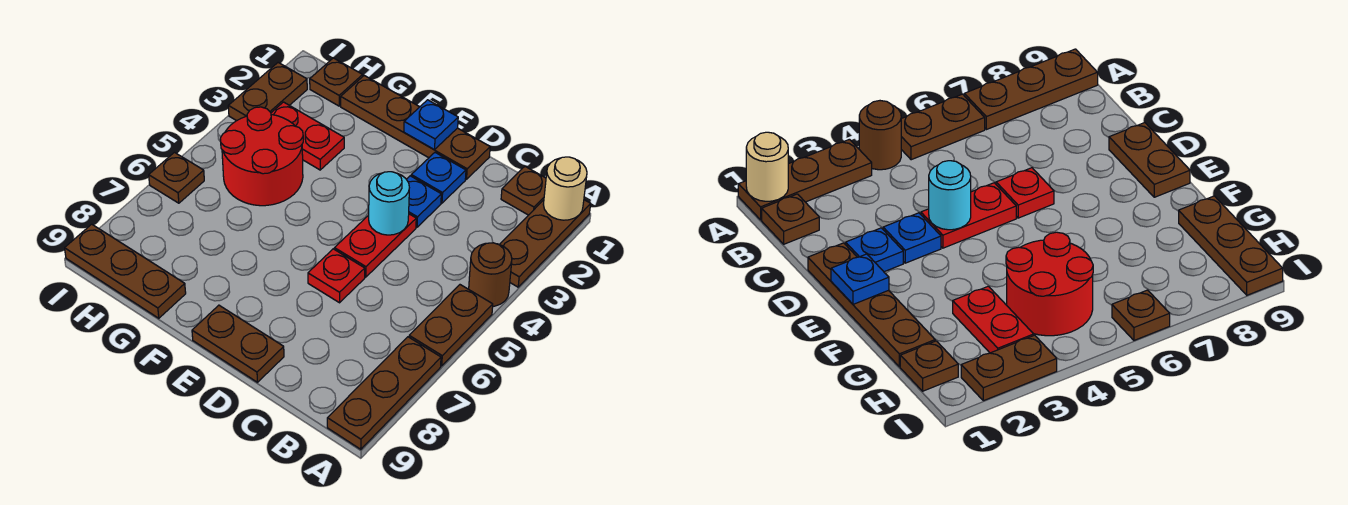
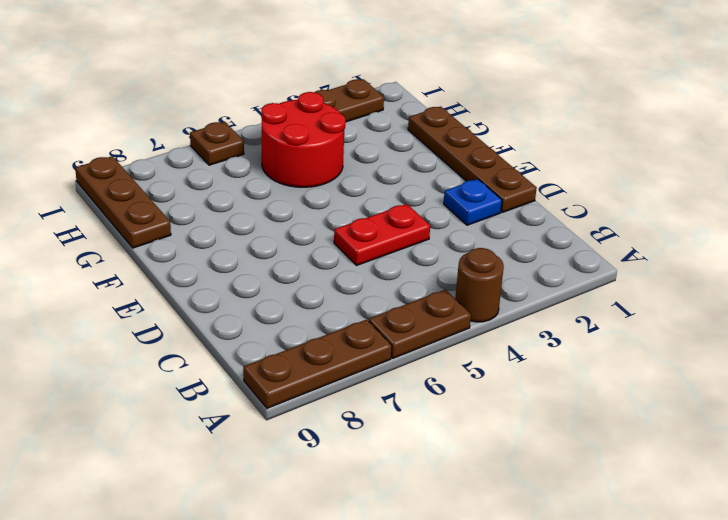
none -> brown plate A1:A3 level 1
none -> brown plate B1 level 1
none -> blue plate D3 level 1

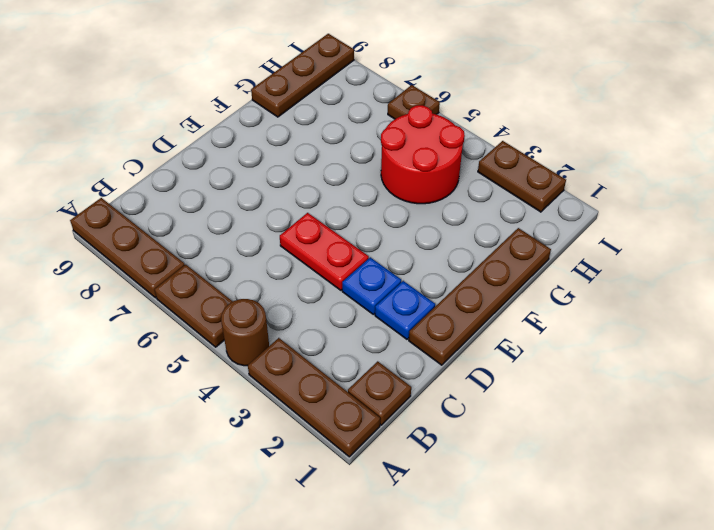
none -> red plate D6 level 1
none -> brown plate D9:E9 level 1
none -> red plate G3:H3 level 1

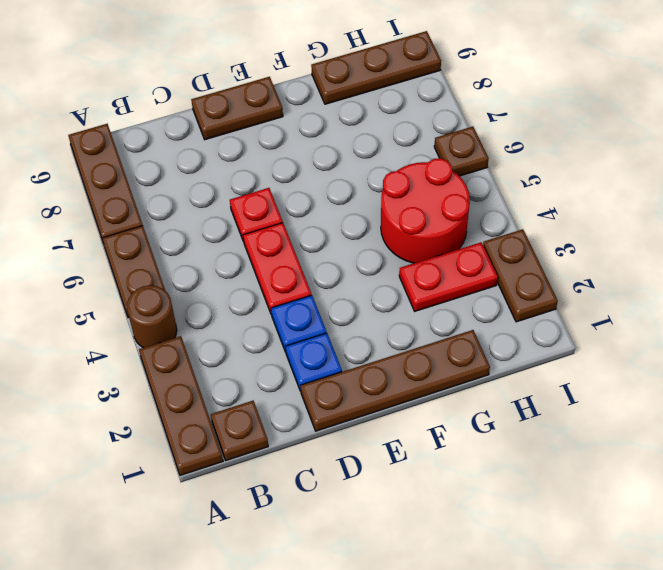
none -> brown plate H1 level 1
none -> tan round brick A1 level 2
none -> cyan round brick D4 level 2

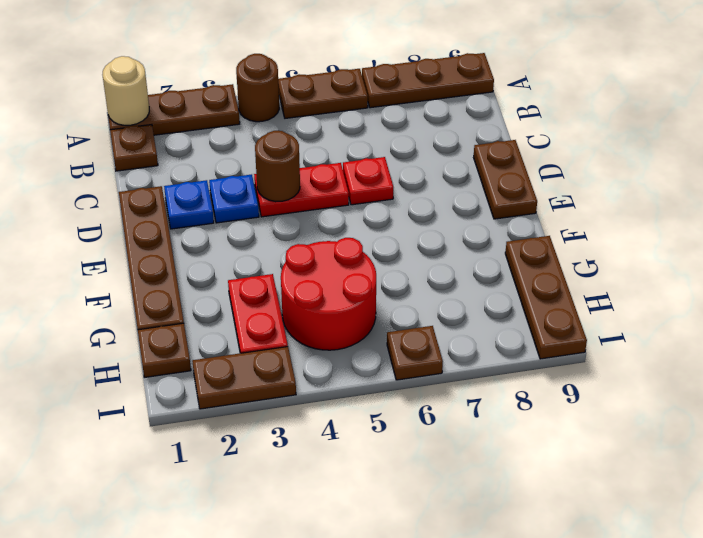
brown round brick D4 level 2 -> cyan round brick D4 level 2
none -> blue plate E1 level 2

